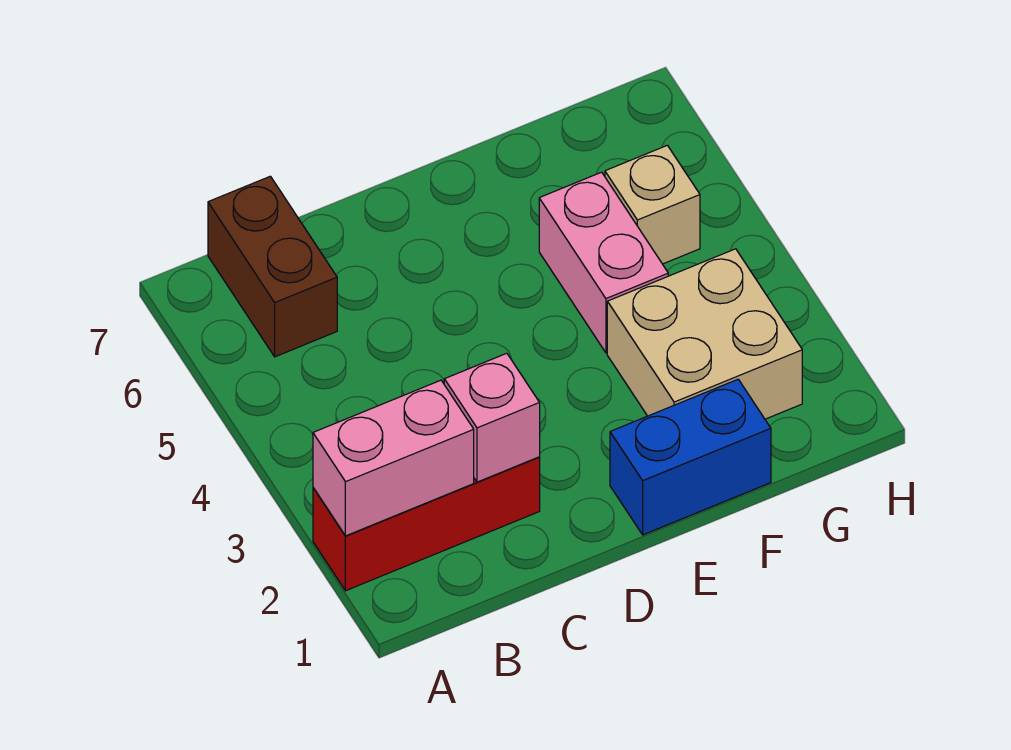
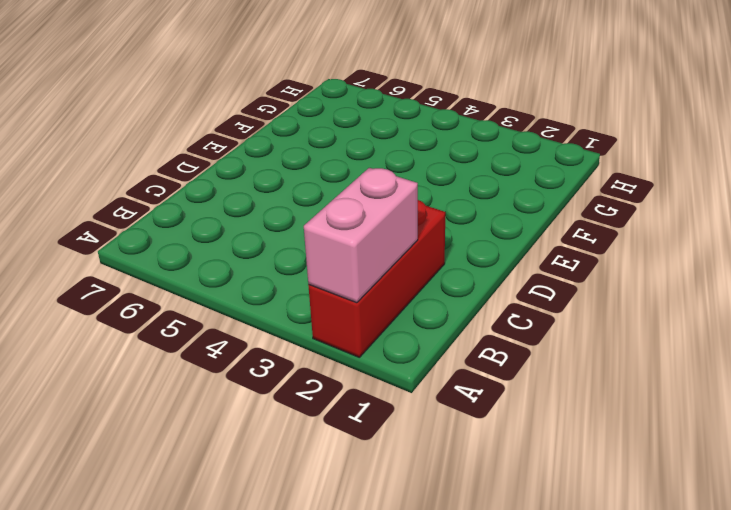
none -> brown brick B6:B7 level 1
none -> blue brick E1:F1 level 1

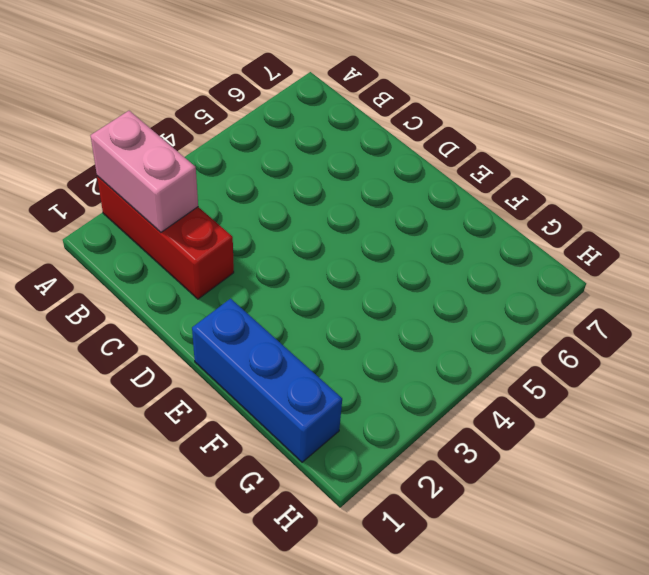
blue brick E1:G1 level 1 -> blue brick E1:F1 level 1
none -> brown brick B6:B7 level 1
none -> tan brick F2:G3 level 1

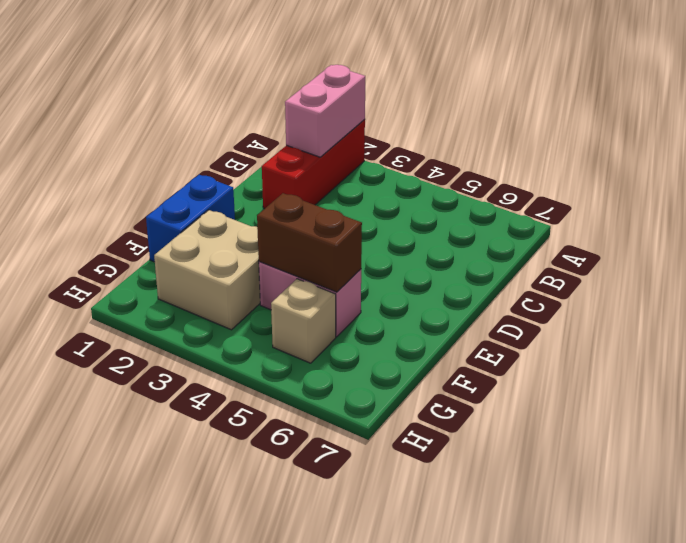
brown brick F4:F5 level 2 -> brown brick B6:B7 level 1
none -> pink brick C2 level 2

